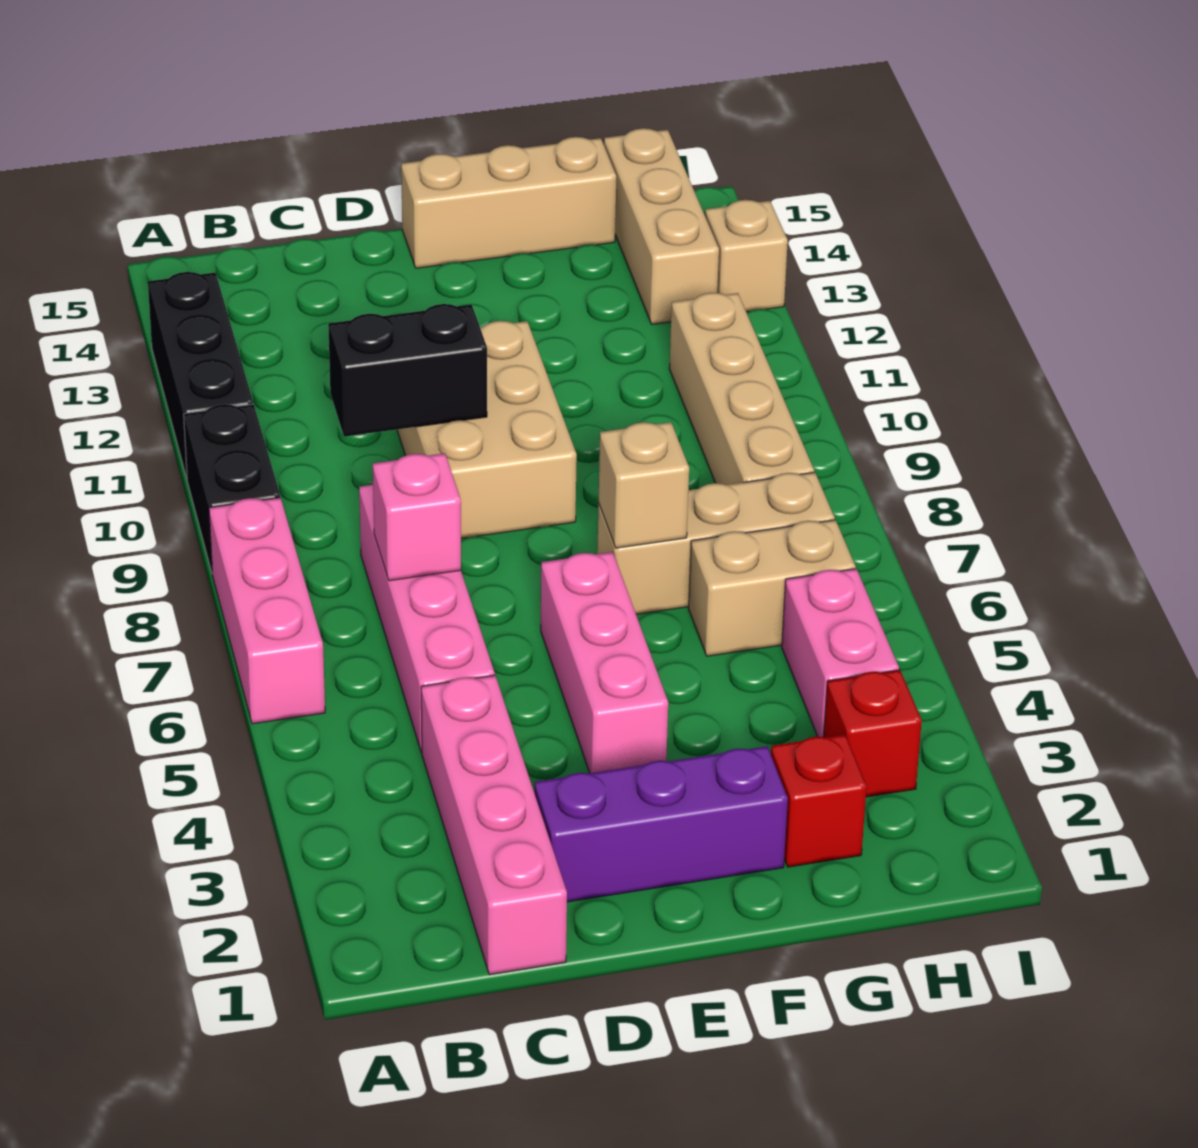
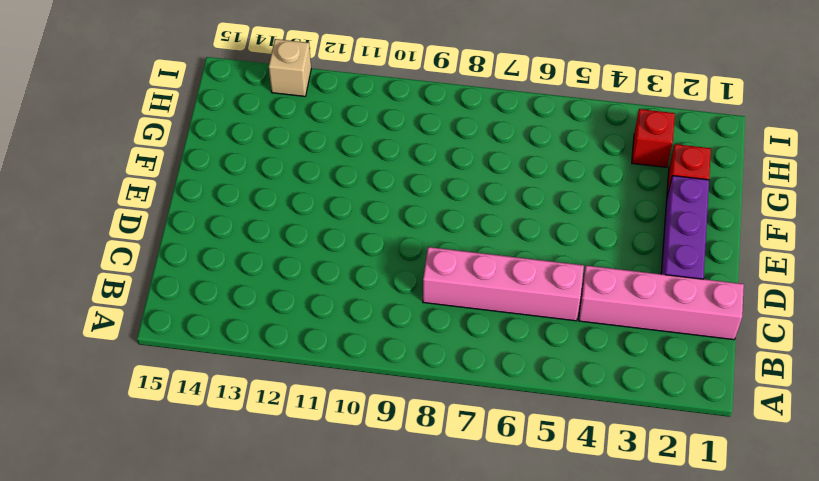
none -> pink brick A6:A8 level 1
none -> black brick A9:A10 level 1
none -> black brick A11:A13 level 1

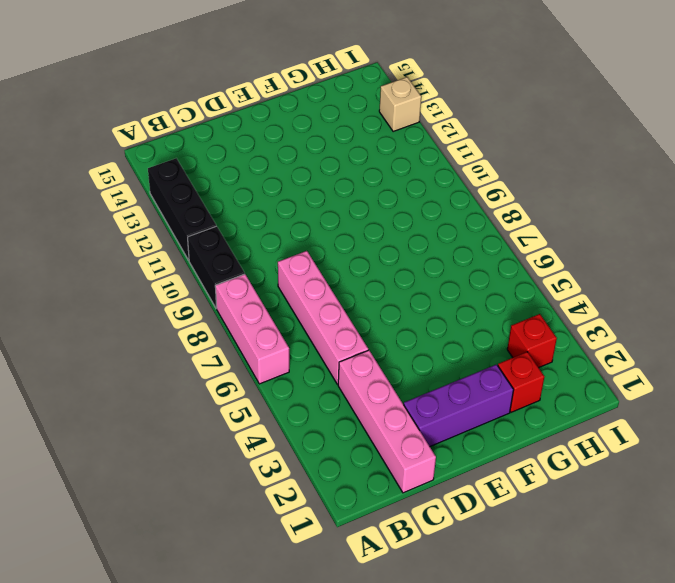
none -> tan brick D9:E11 level 1
none -> pink brick E4:E6 level 1
none -> tan brick E15:G15 level 1

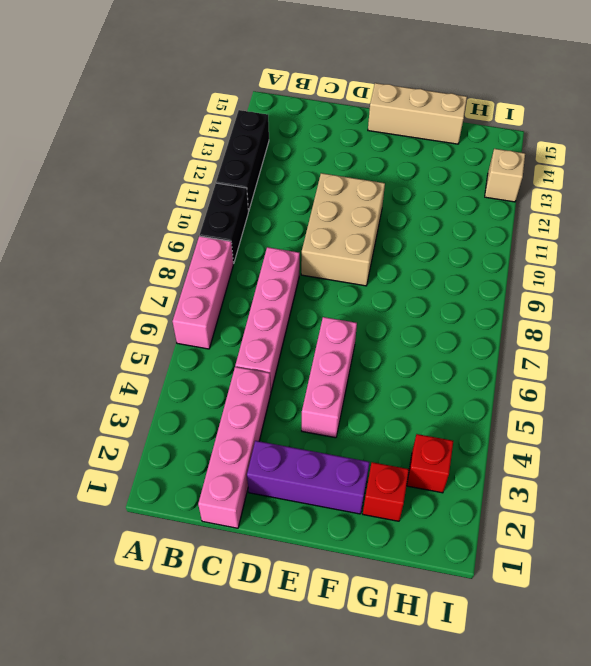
none -> tan brick F7:H7 level 1
none -> tan brick G6:H6 level 1
none -> pink brick H4:H5 level 1

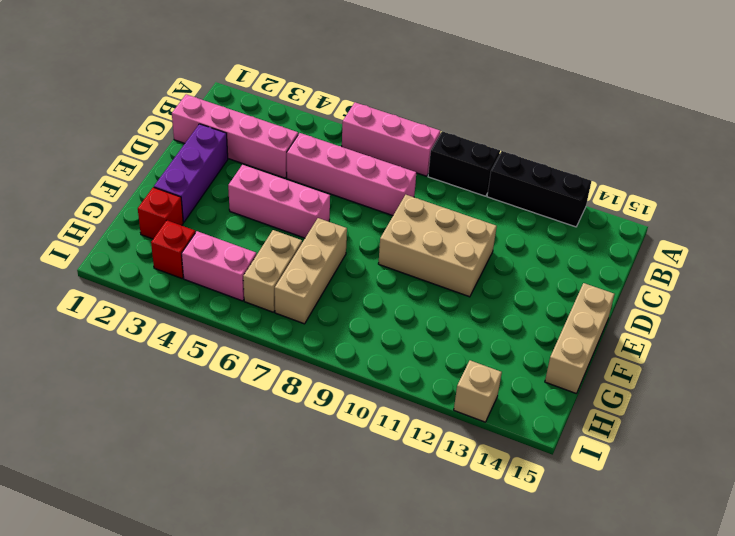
none -> tan brick H8:H11 level 1
none -> tan brick H13:H15 level 1
none -> pink brick C7 level 2

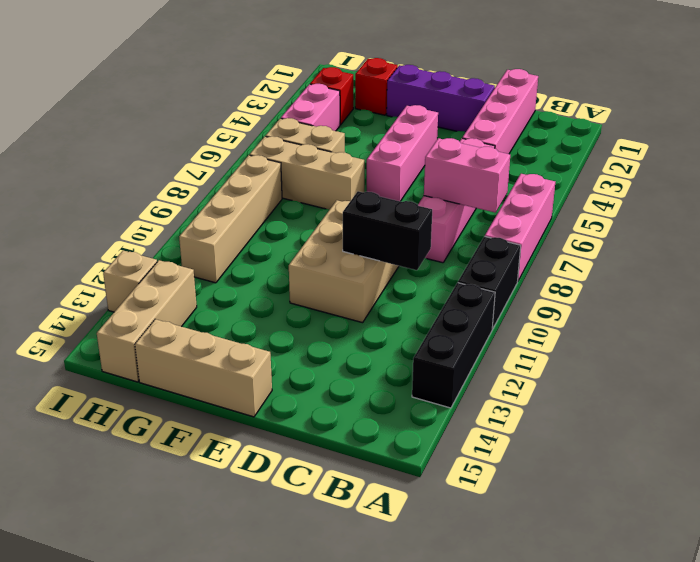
pink brick B7:C7 level 2 -> pink brick C7 level 2
none -> tan brick F7 level 2

